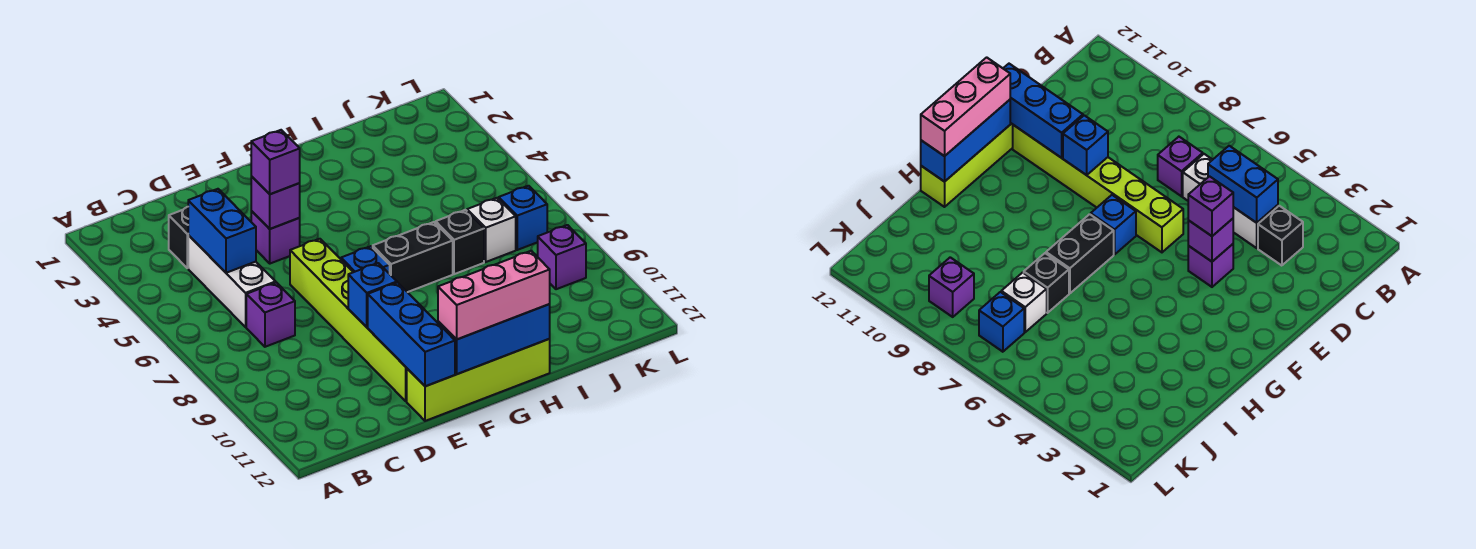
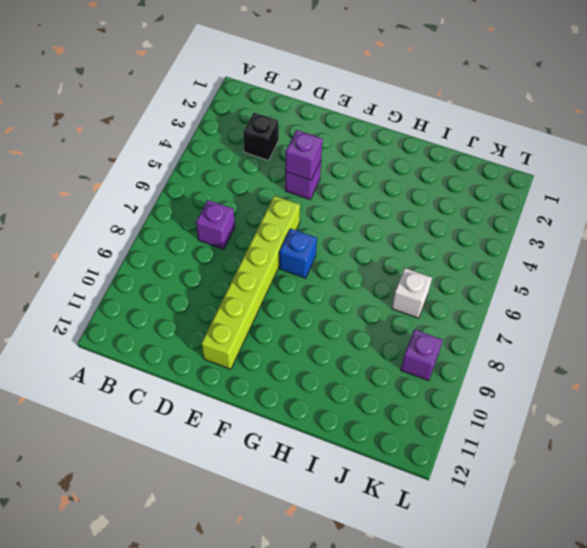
none -> white brick C4:C6 level 1
none -> lime brick E12:H12 level 1
none -> black brick G7:H7 level 1

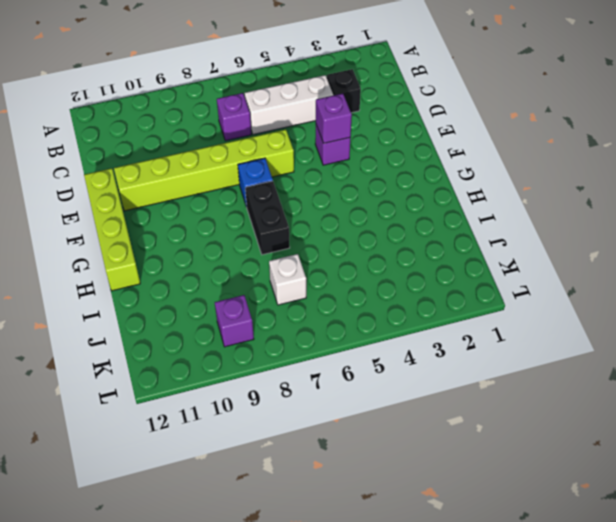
none -> black brick I7 level 1
none -> blue brick K7 level 1
none -> blue brick C4:C5 level 2

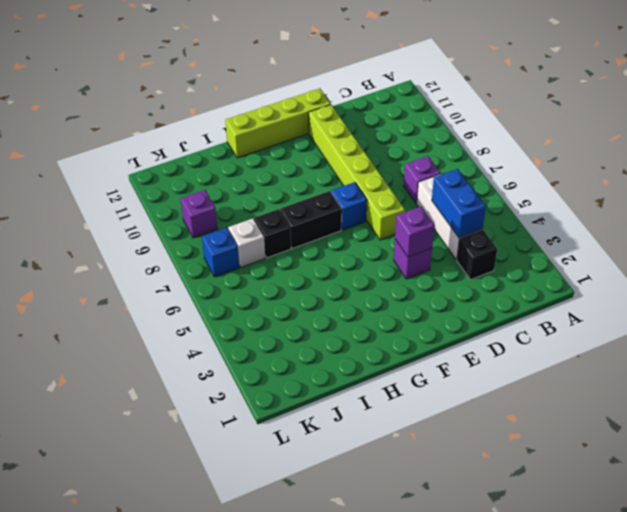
none -> blue brick E9 level 2
none -> blue brick E10:E12 level 2
none -> blue brick F12:H12 level 2

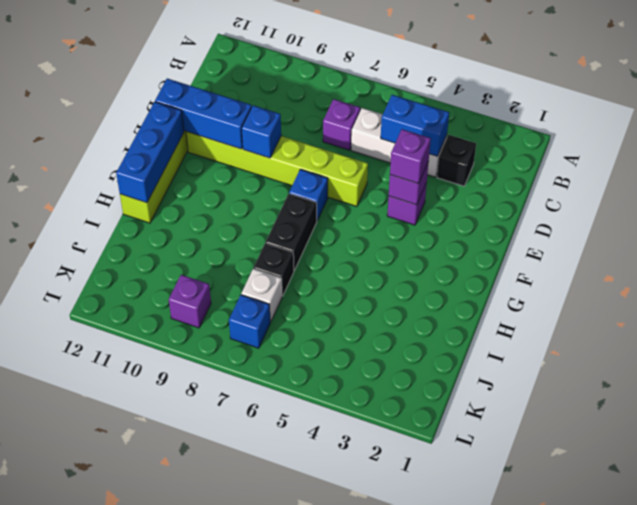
none -> pink brick F12:H12 level 3

